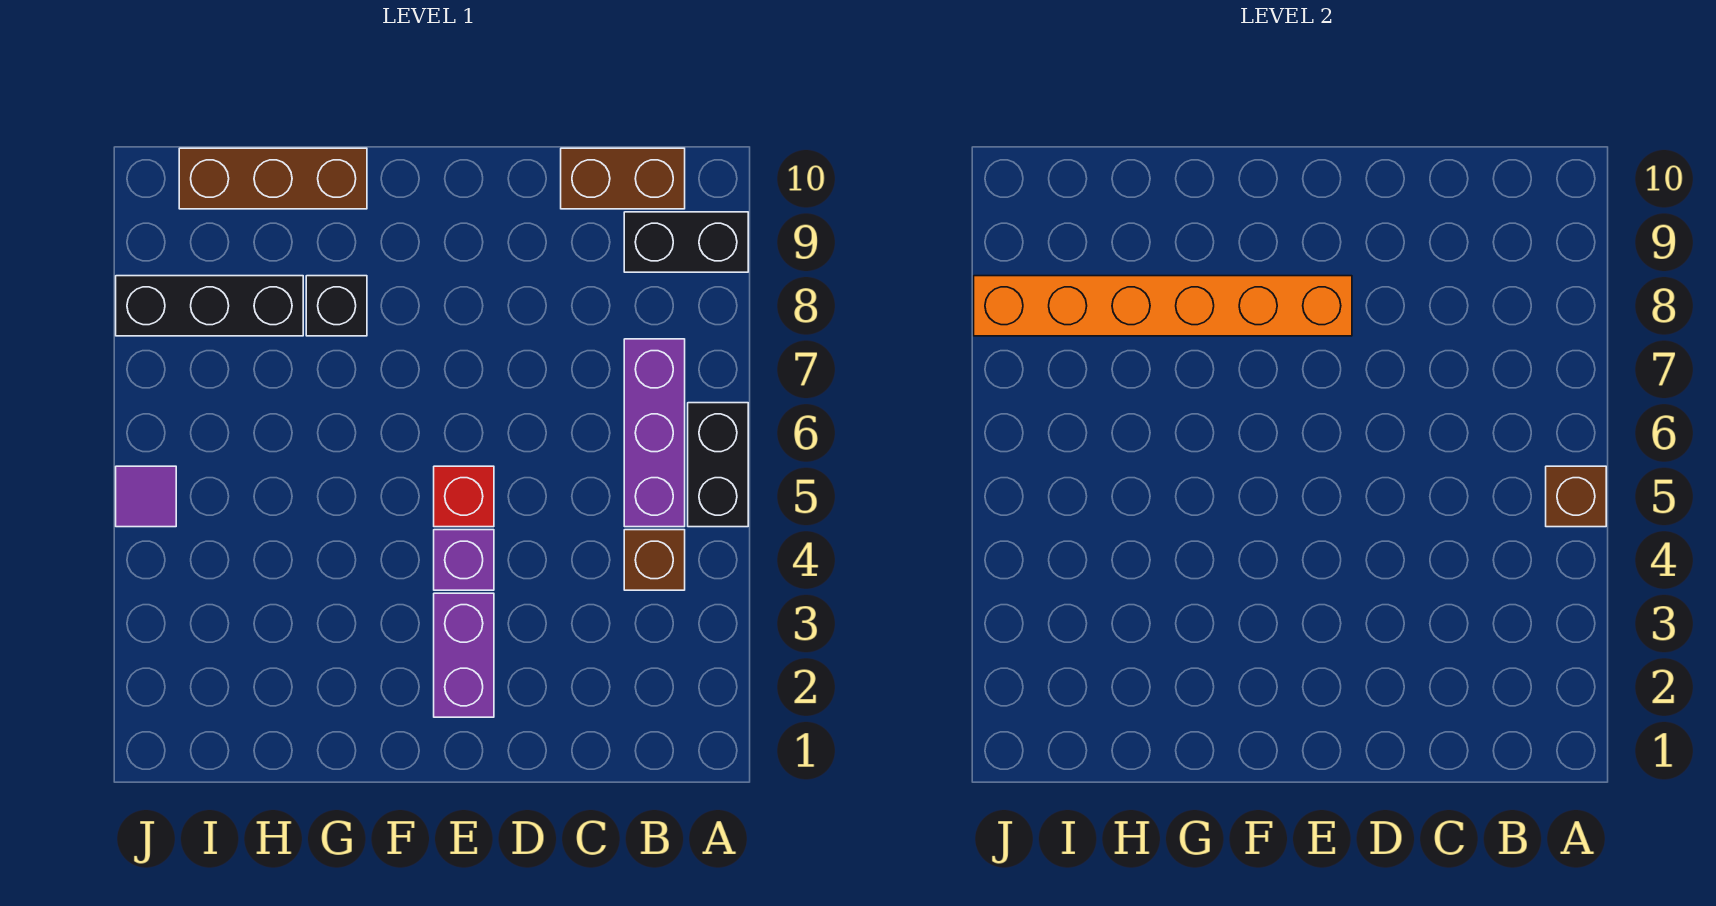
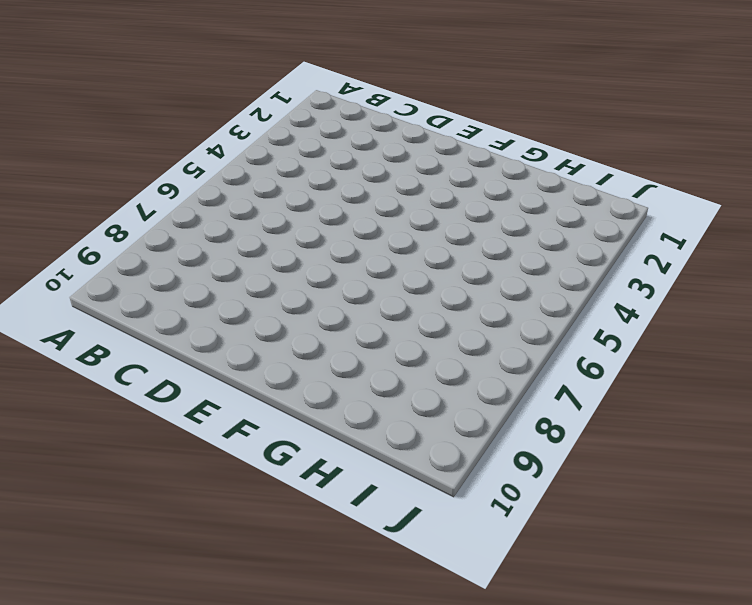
none -> black brick A5:A6 level 1
none -> black brick A9:B9 level 1
none -> brown brick B4 level 1

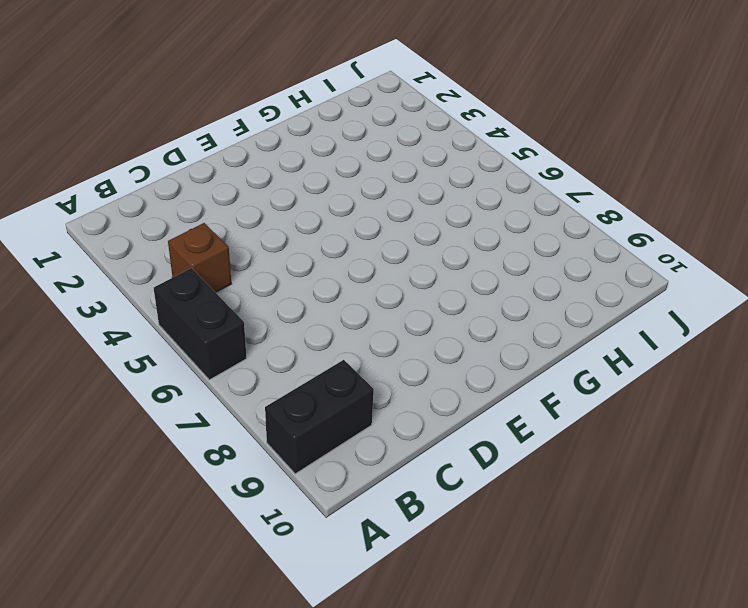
none -> purple brick B5:B7 level 1
none -> brown brick B10:C10 level 1
none -> purple brick E2:E3 level 1

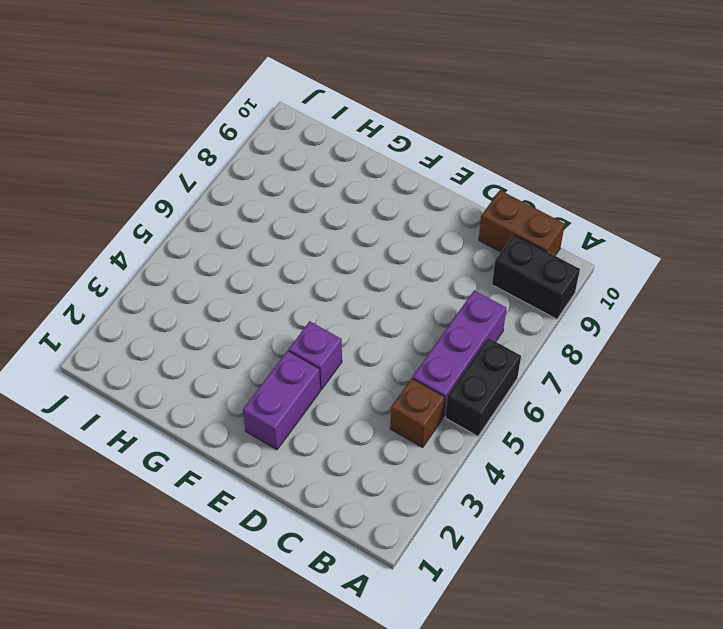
none -> red brick E5 level 1
none -> black brick G8 level 1
none -> brown brick G10:I10 level 1

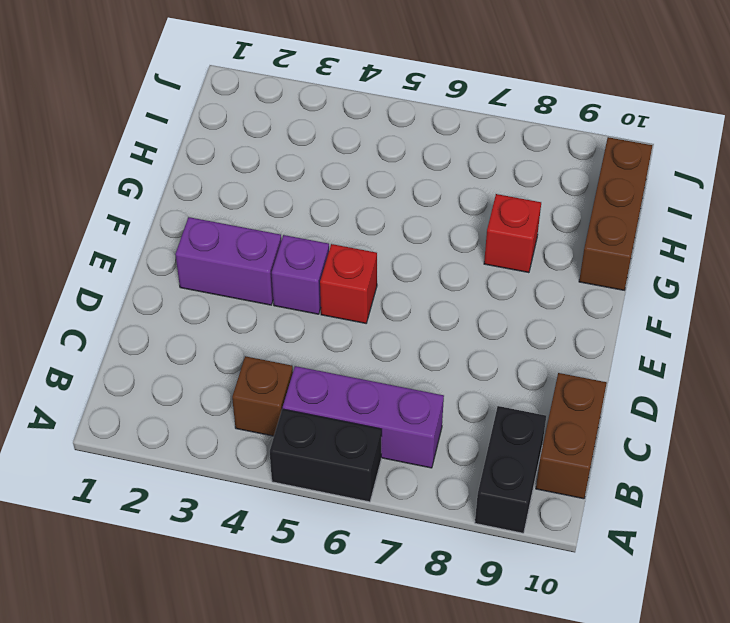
red brick G8 level 1 -> black brick G8 level 1
none -> black brick H8:J8 level 1
none -> purple tile J5 level 1
none -> brown brick A5 level 2

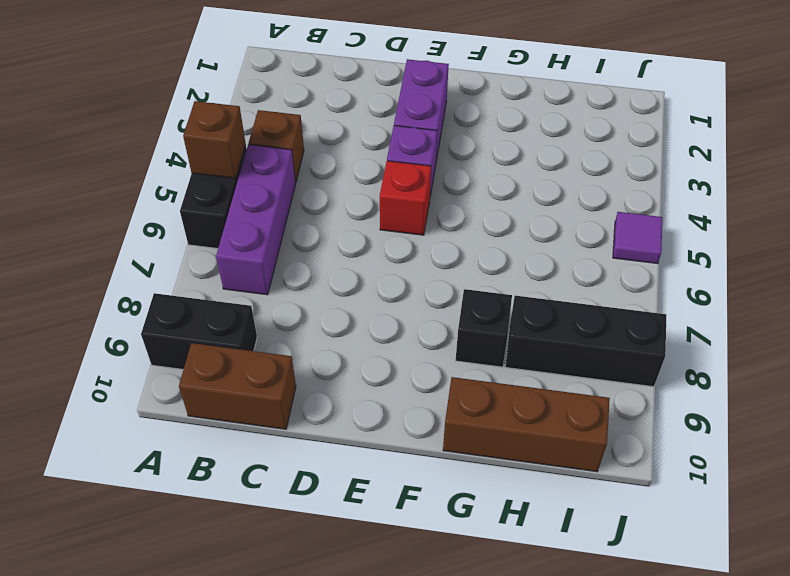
none -> orange brick E8:J8 level 2

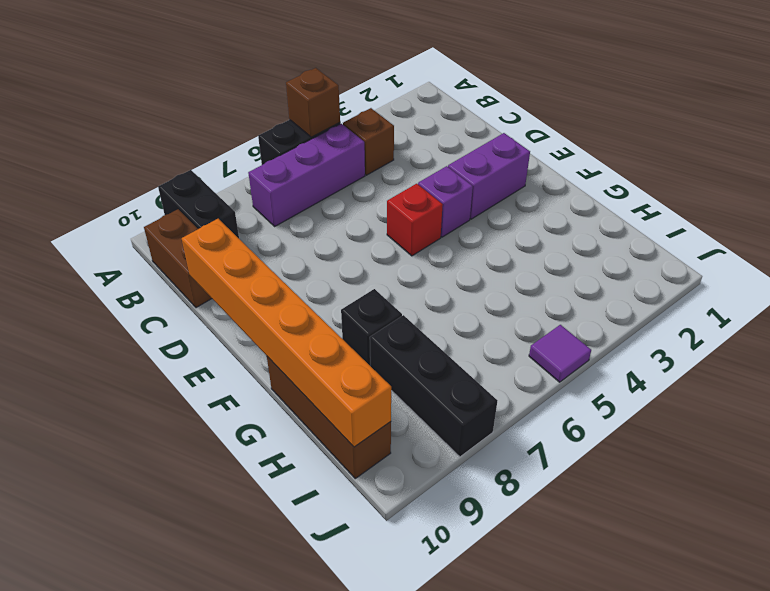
orange brick D10:I10 level 2 -> orange brick E8:J8 level 2

